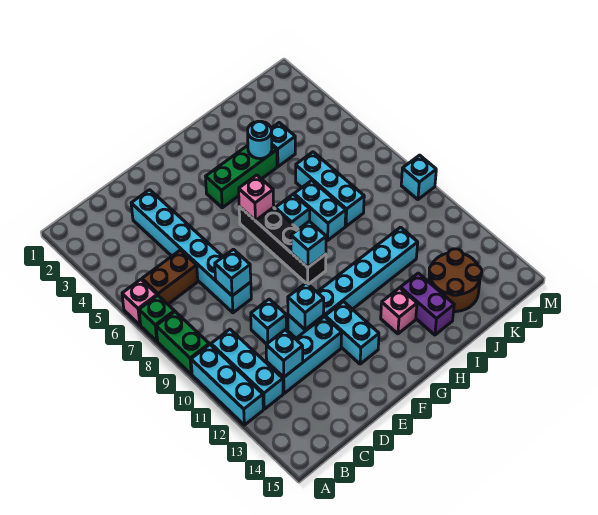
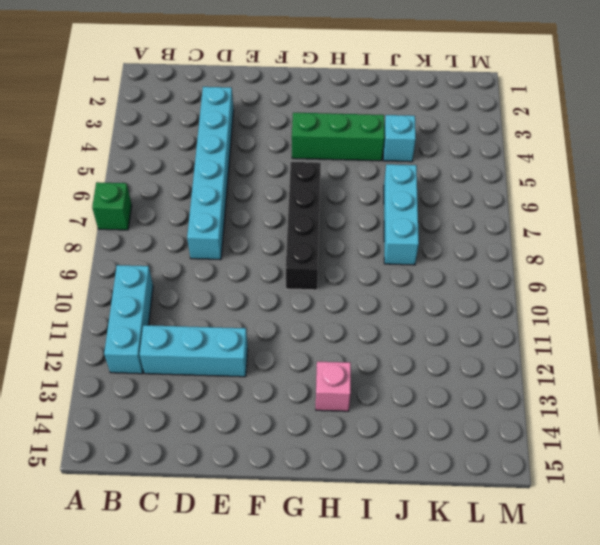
none -> pink brick A6 level 1
none -> green brick A8:A9 level 1
none -> cyan brick A10:A12 level 1

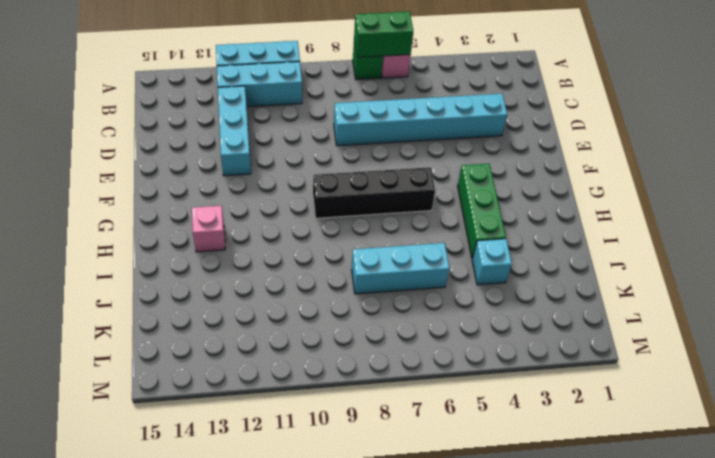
green brick A6:A7 level 2 -> green brick A8:A9 level 1
none -> brown brick B6:C6 level 1
none -> cyan brick D10 level 1
none -> cyan brick E11:J11 level 1

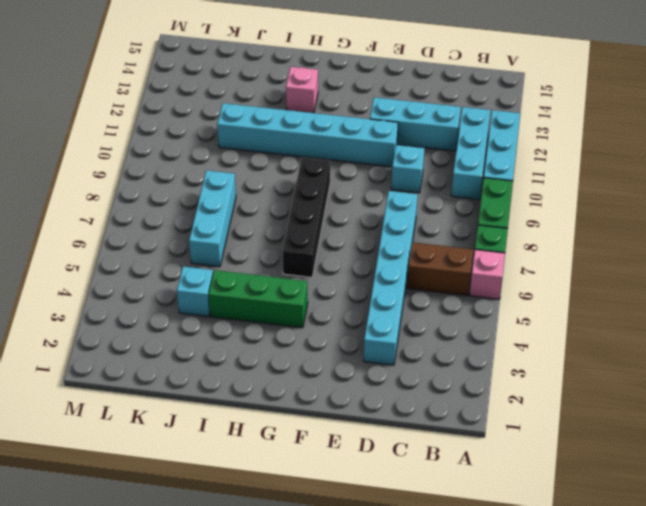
none -> cyan brick F12:F13 level 1
none -> cyan brick H7 level 1
none -> cyan brick I7:I8 level 1

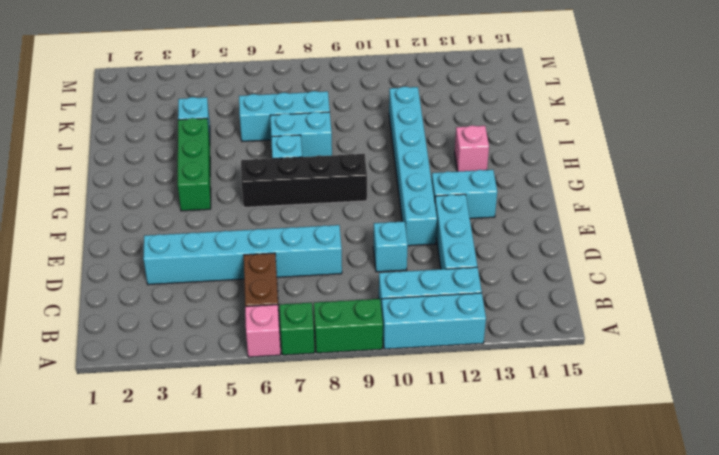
none -> purple brick I13:I14 level 1
none -> brown round brick J13:K14 level 1
none -> cyan brick M9 level 1

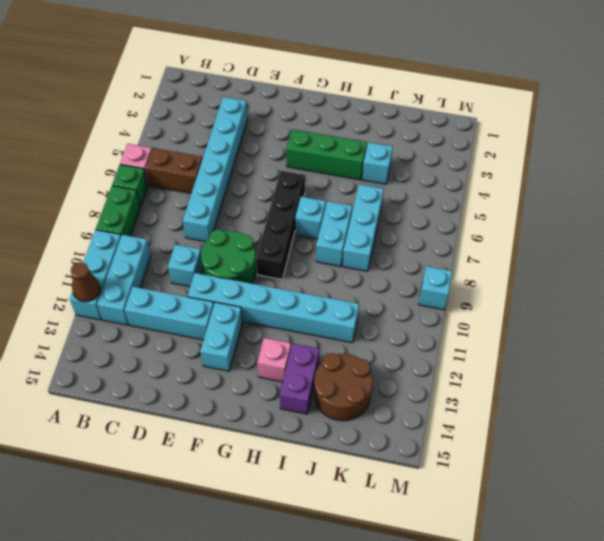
brown cone A12 level 2 -> none
green round brick E9:F10 level 1 -> none
none -> cyan brick C12 level 2
none -> cyan brick D8 level 2
none -> cyan brick E11 level 2

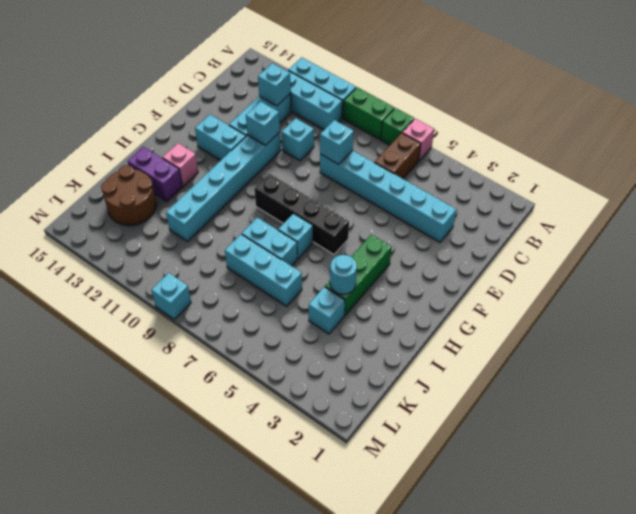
none -> pink brick G6 level 2
none -> cyan brick G9 level 2

